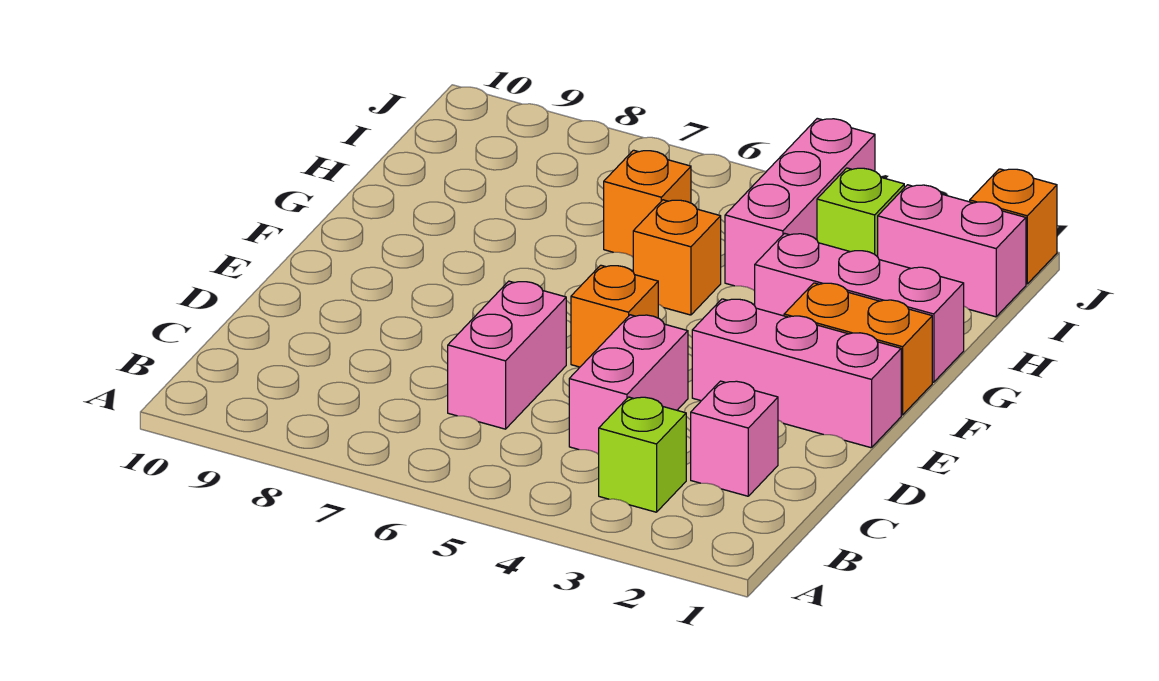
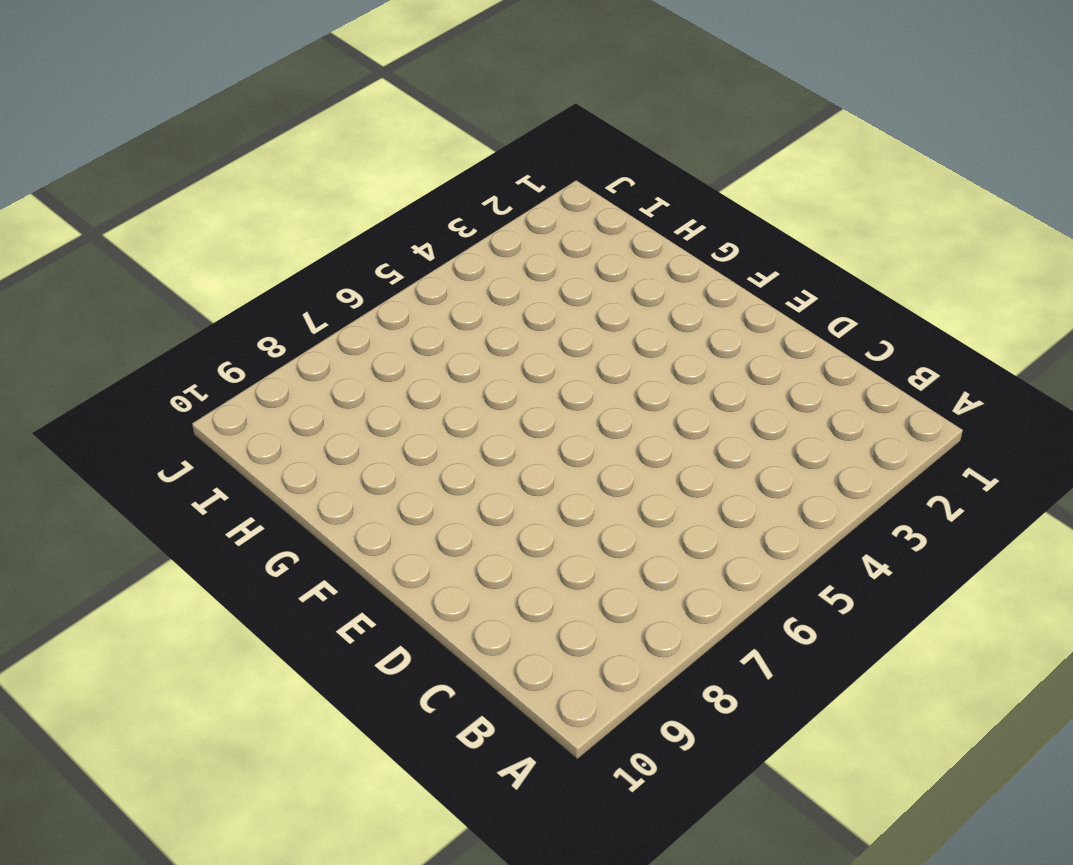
none -> lime brick B3 level 1
none -> pink brick C2 level 1
none -> pink brick C4:D4 level 1

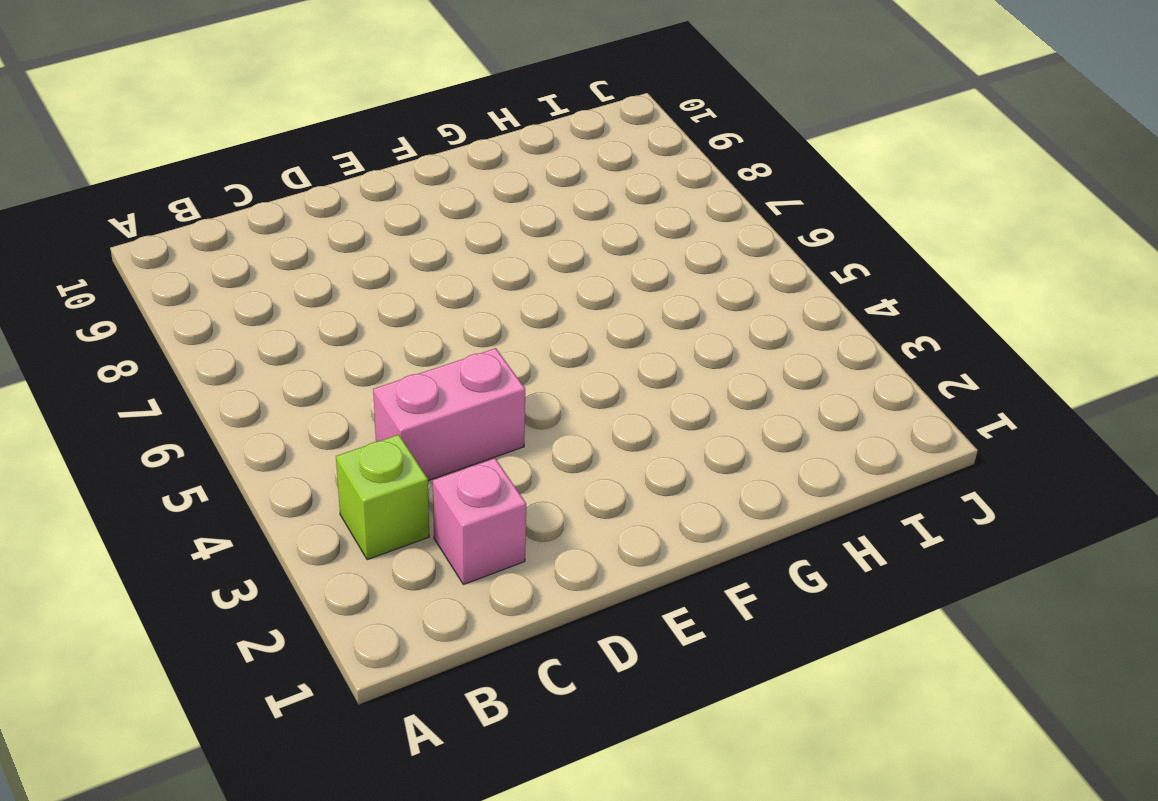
none -> pink brick C6:D6 level 1
none -> pink brick E1:E3 level 1
none -> orange brick E5 level 1

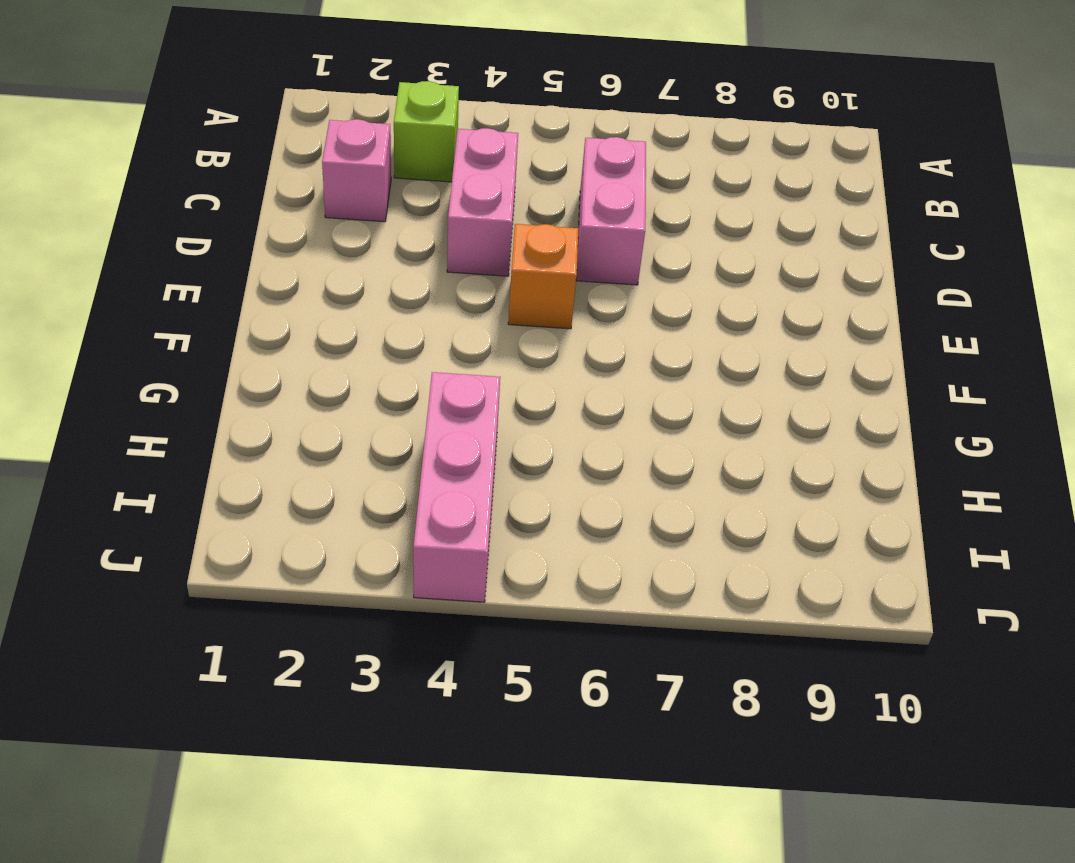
none -> pink brick E1:E3 level 1
none -> orange brick F1:F2 level 1
none -> pink brick G1:G3 level 1

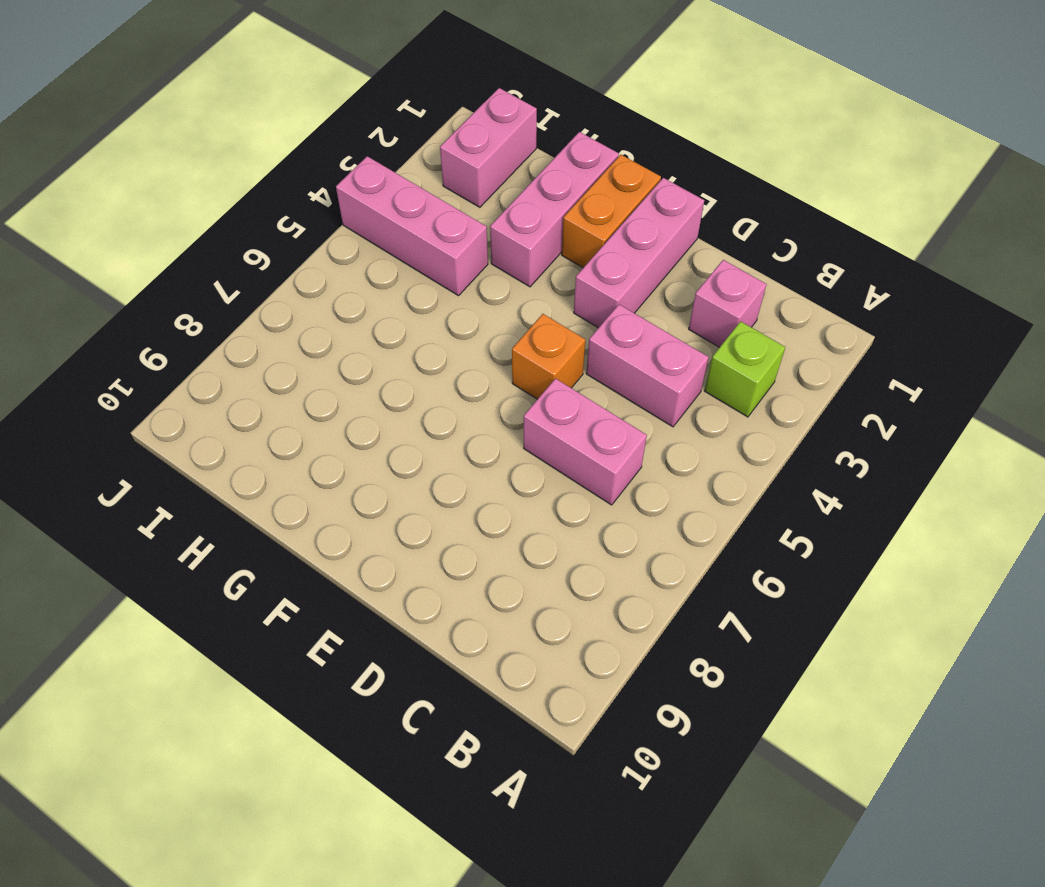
none -> orange brick G5 level 1
none -> orange brick H6 level 1
none -> lime brick I3 level 1

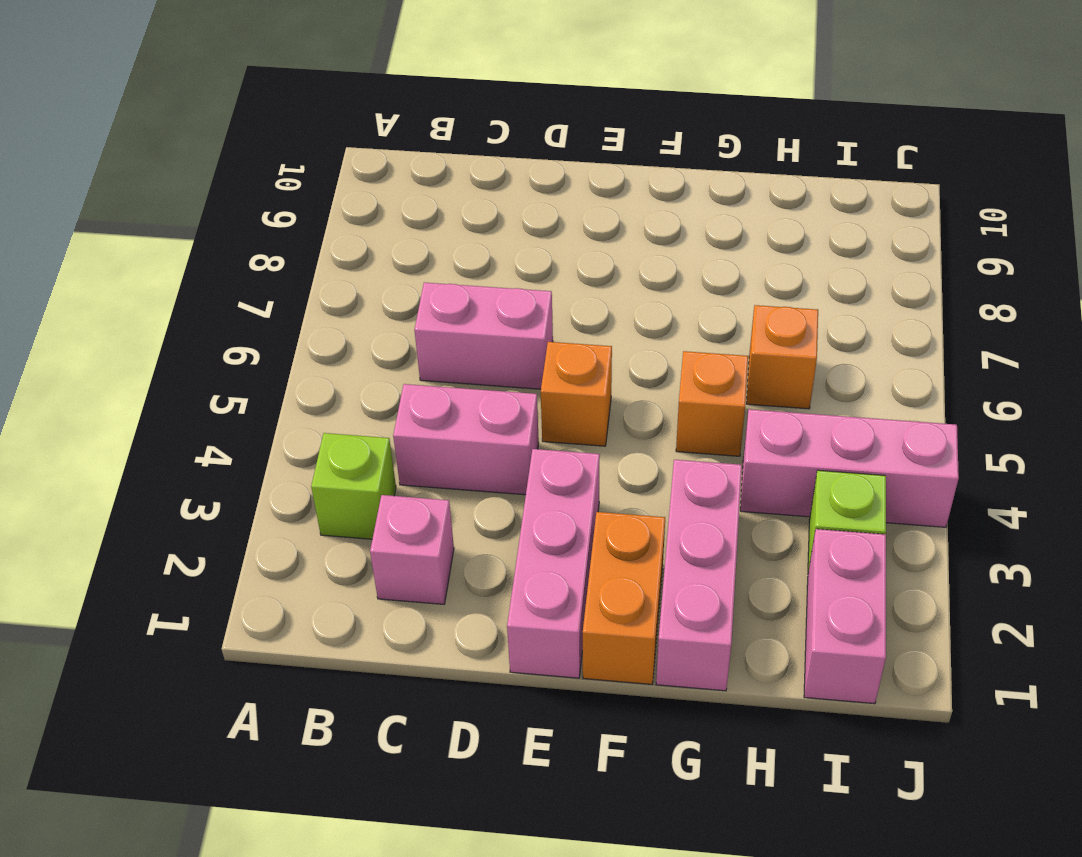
none -> orange brick J1 level 1

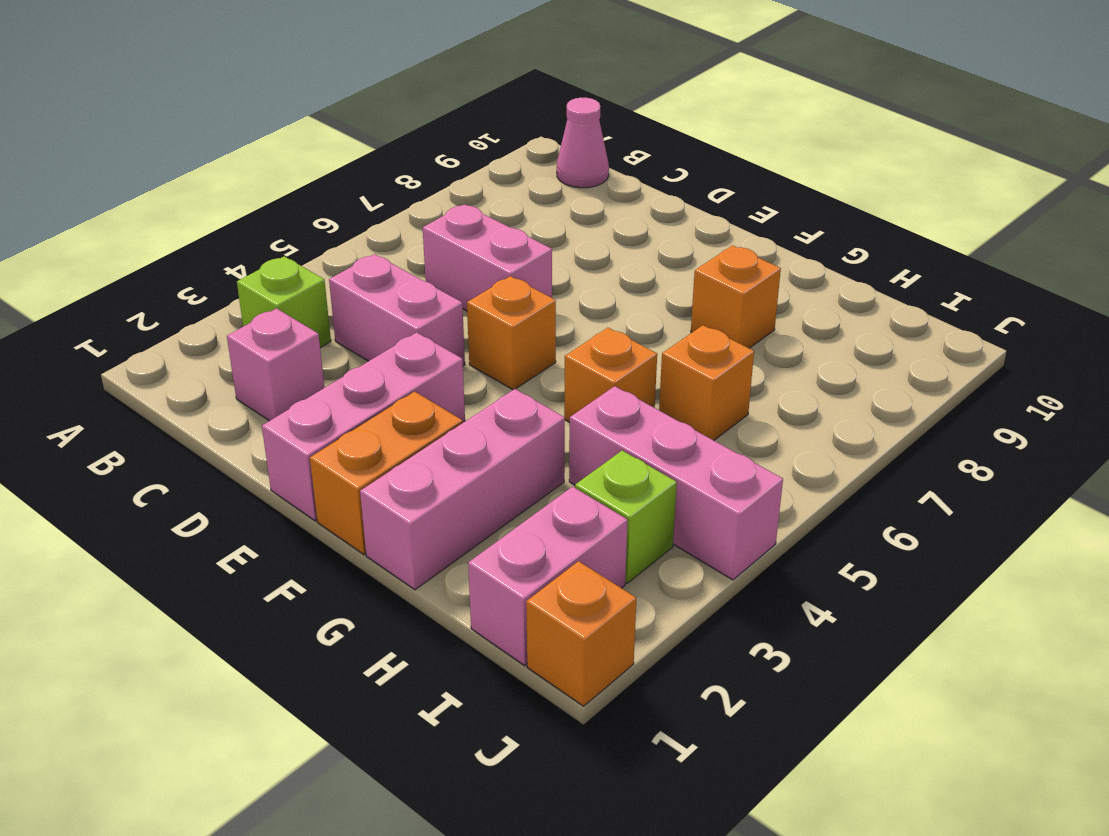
pink cone B10 level 1 -> none
orange brick G8 level 1 -> none

